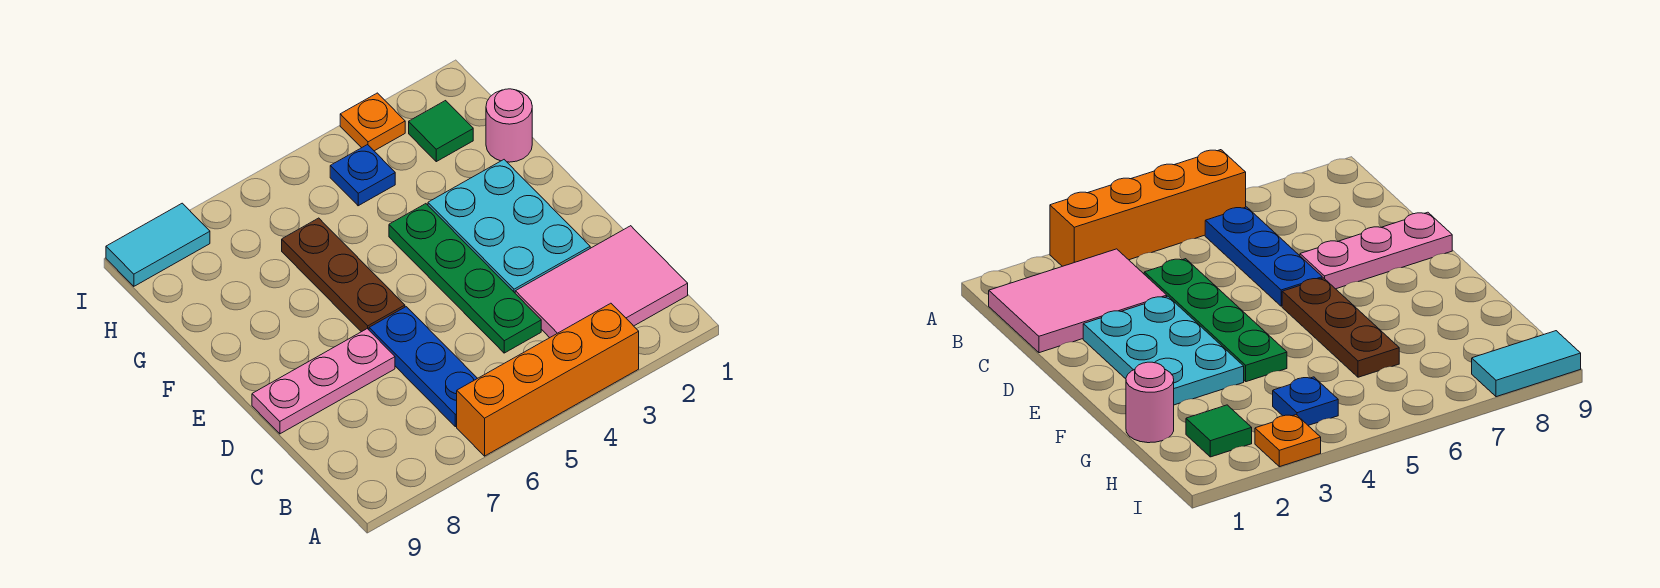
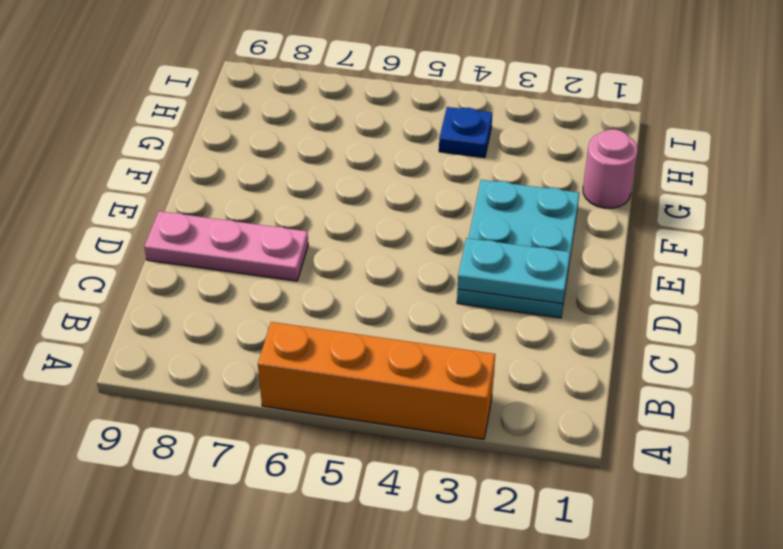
cyan plate D2:D3 level 2 -> none
none -> pink tile B1:C3 level 1
none -> blue plate B6:D6 level 1
none -> green plate C4:F4 level 1

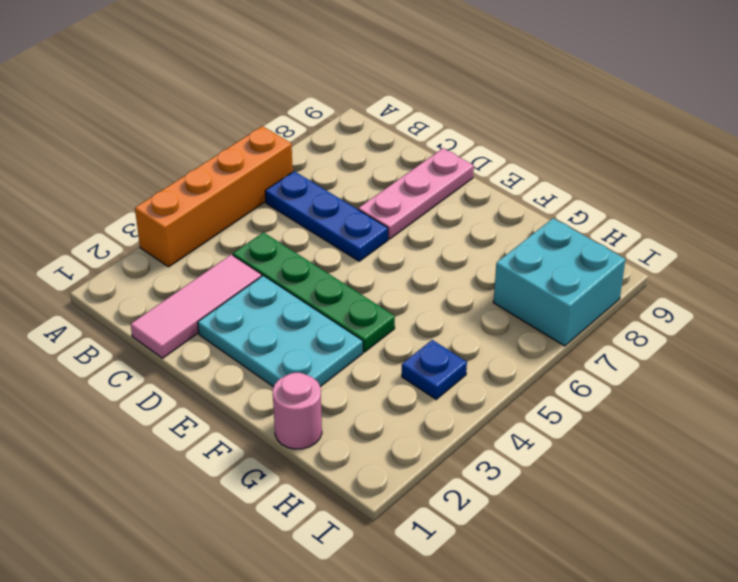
pink tile C1:C3 level 1 -> pink tile B1:C3 level 1
cyan brick H7:I8 level 1 -> cyan tile I8:I9 level 1
none -> brown plate E6:G6 level 1
none -> green tile H2 level 1
none -> orange plate I3 level 1

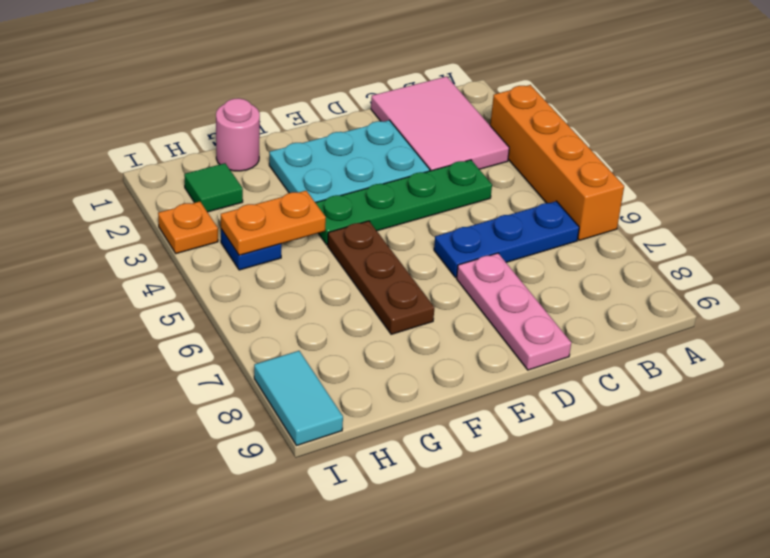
brown plate F5:F7 level 1 -> brown plate E6:G6 level 1
orange plate G4:H4 level 2 -> none

